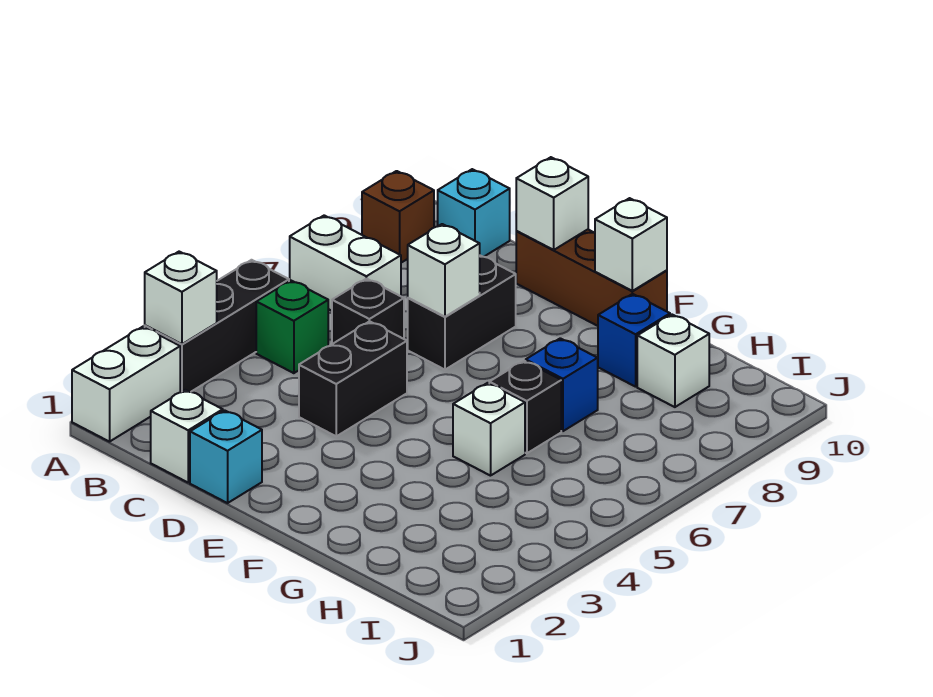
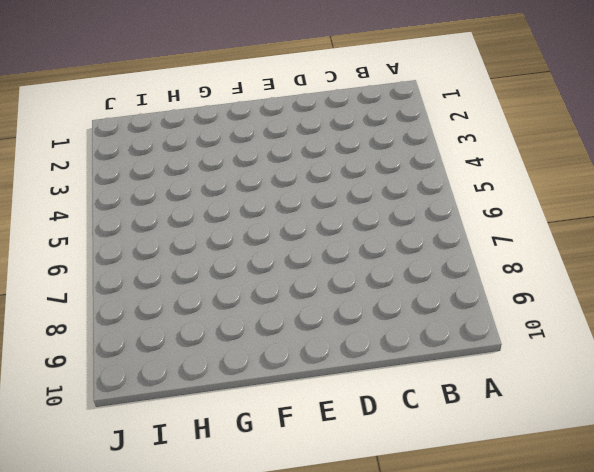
none -> white brick A1:A2 level 1
none -> black brick A3:A5 level 1
none -> white brick A7:B7 level 1

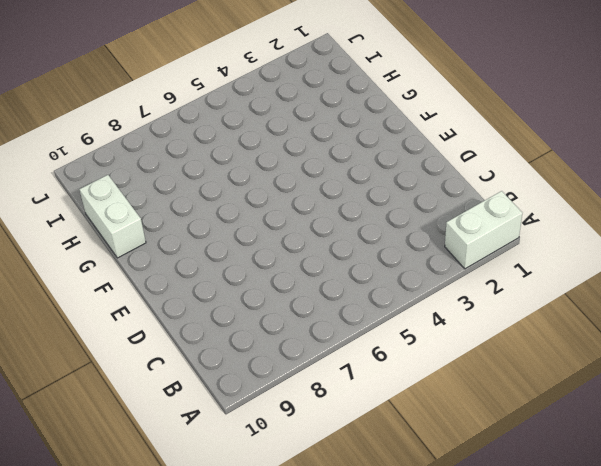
white brick G10:H10 level 1 -> white brick A7:B7 level 1
none -> black brick A3:A5 level 1
none -> brown brick A9 level 1
none -> green brick B5 level 1

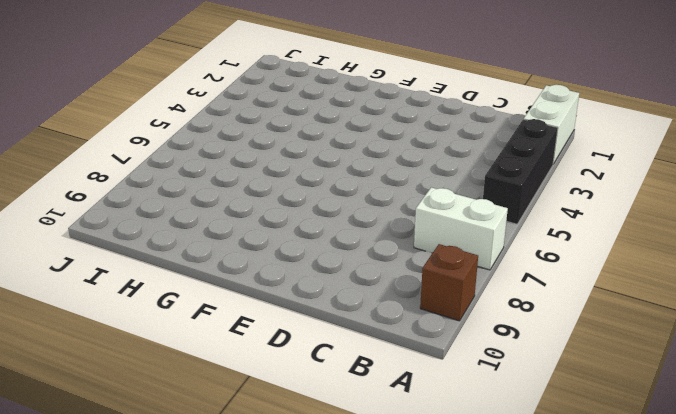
none -> green brick B5 level 1
none -> cyan brick B10 level 1
none -> white brick C1 level 1

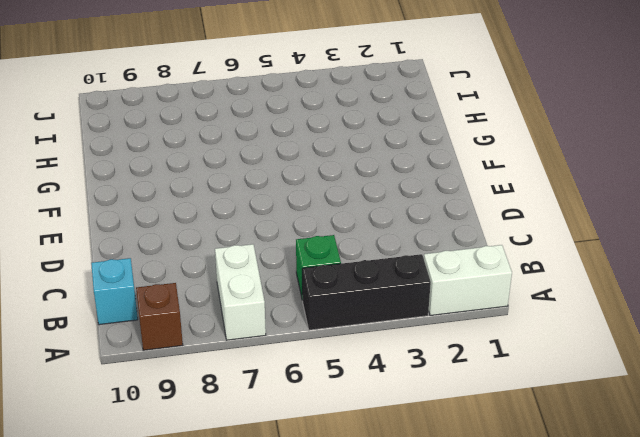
none -> white brick C1 level 1
none -> black brick C6 level 1
none -> cyan brick D1 level 1

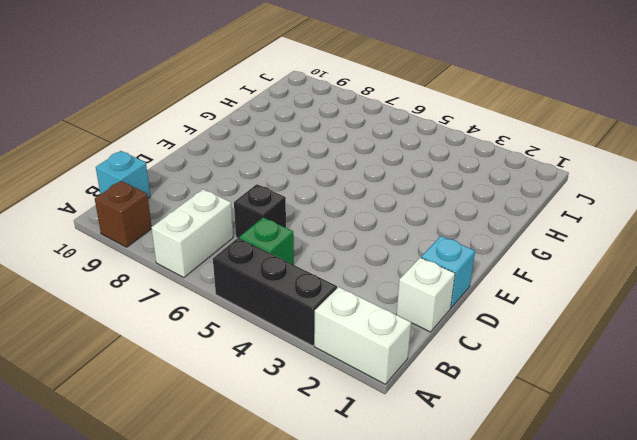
none -> black brick D4:D5 level 1
none -> black brick D7:D8 level 1
none -> brown brick D10:F10 level 1

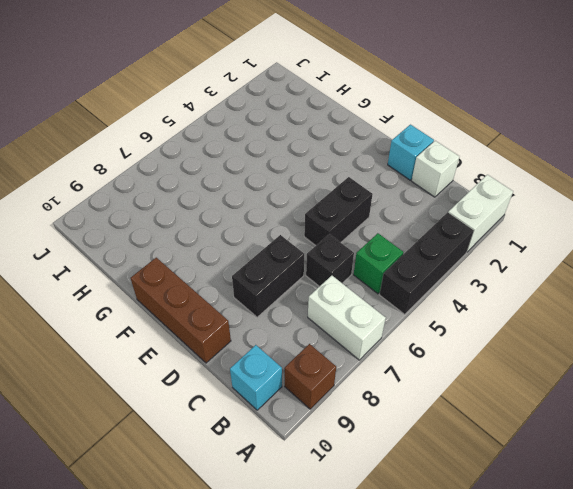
none -> white brick G5 level 1
none -> black brick G6 level 1
none -> blue brick G7 level 1

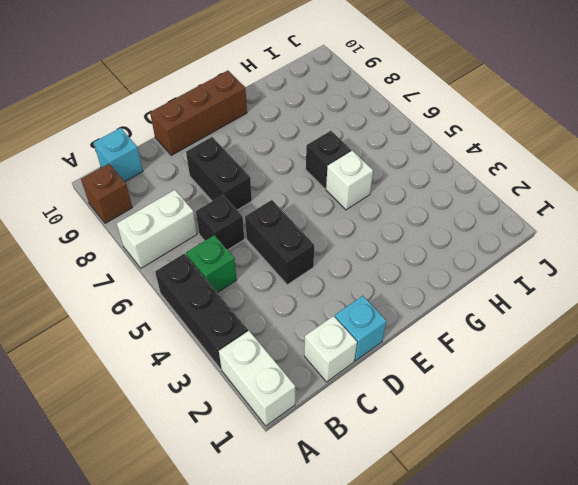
none -> blue brick G7 level 1
none -> blue brick G9 level 1
none -> white brick H9 level 1

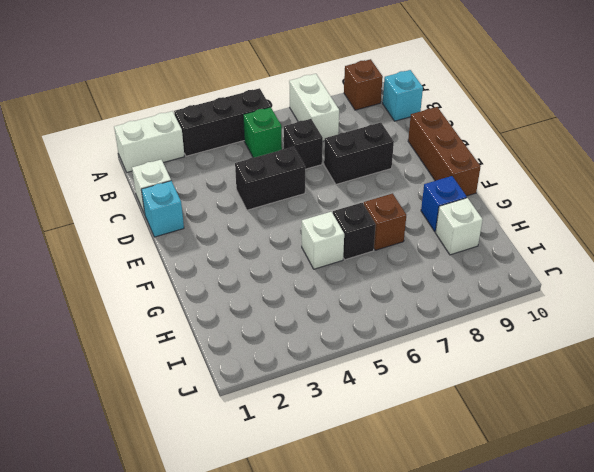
brown brick G7 level 1 -> blue brick G7 level 1
none -> white brick A3 level 2
none -> white brick D7 level 2
none -> white brick D10 level 2

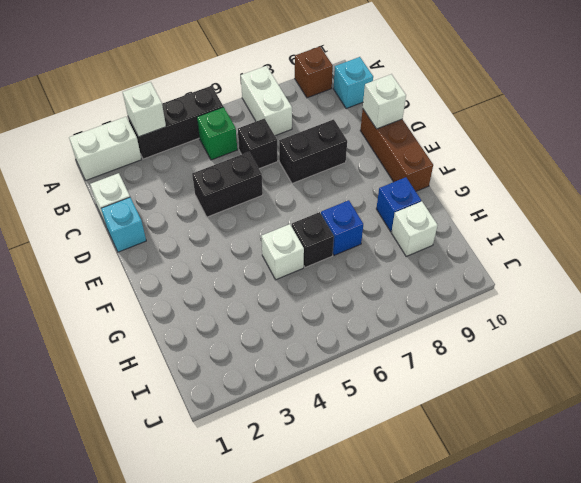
none -> white brick D7 level 2
none -> white brick F10 level 2

